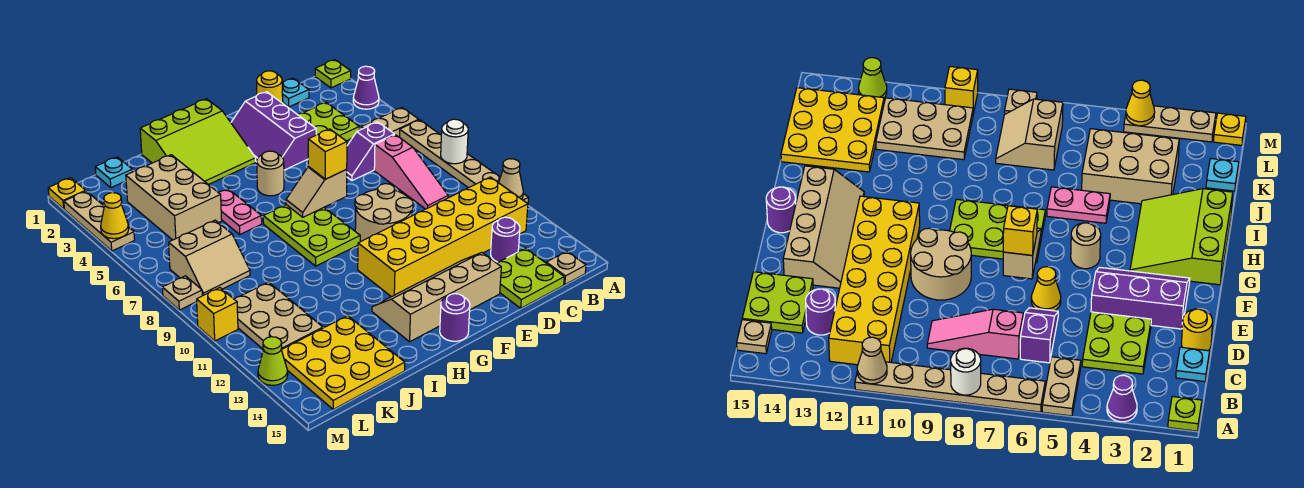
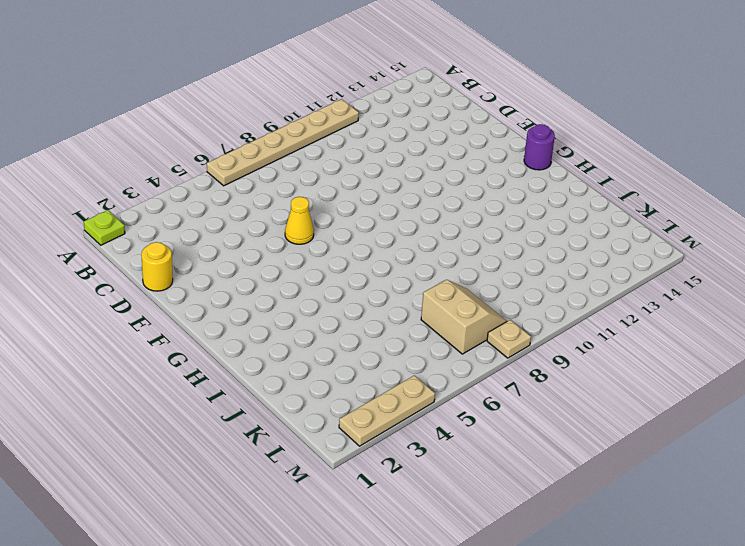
none -> purple cone A3 level 1
none -> tan plate A5:B5 level 1
none -> yellow brick B11:G12 level 1
none -> tan plate B15 level 1

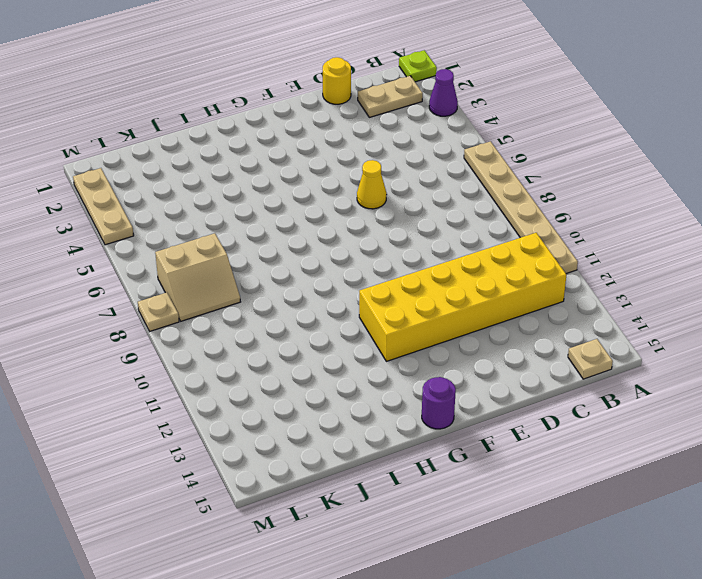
tan plate B2:C2 level 1 -> tan plate A5:B5 level 1
none -> cyan plate C1 level 1
none -> lime plate C3:D4 level 1
none -> purple slope C6:D6 level 1 top C
none -> pink slope C7:C9 level 1 top 7

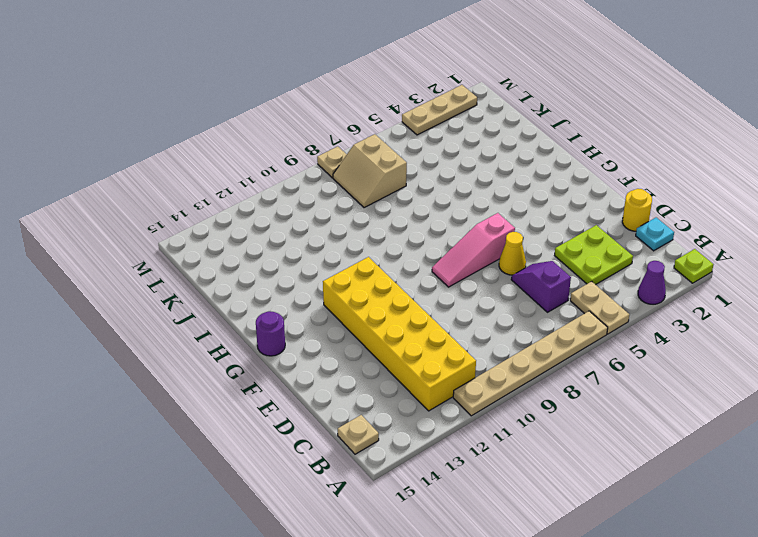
pink slope F6:F8 level 1 top 6 -> pink slope C7:C9 level 1 top 7
none -> purple round brick C13 level 1
none -> lime plate C14:D15 level 1
none -> purple slope E2:F4 level 1 top E
none -> tan round brick E9:F10 level 1

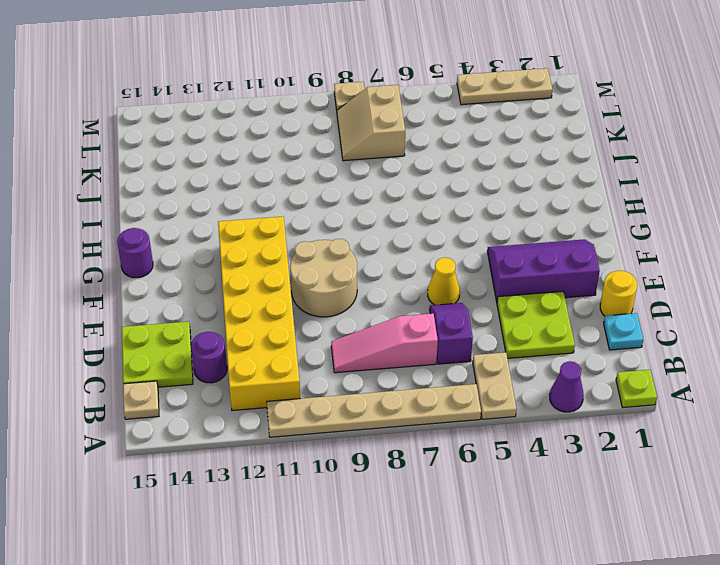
none -> tan slope E13:H14 level 1 top 14
none -> lime slope G1:I3 level 1 top 1
none -> tan round brick G5 level 1
none -> lime plate G7:H9 level 1

